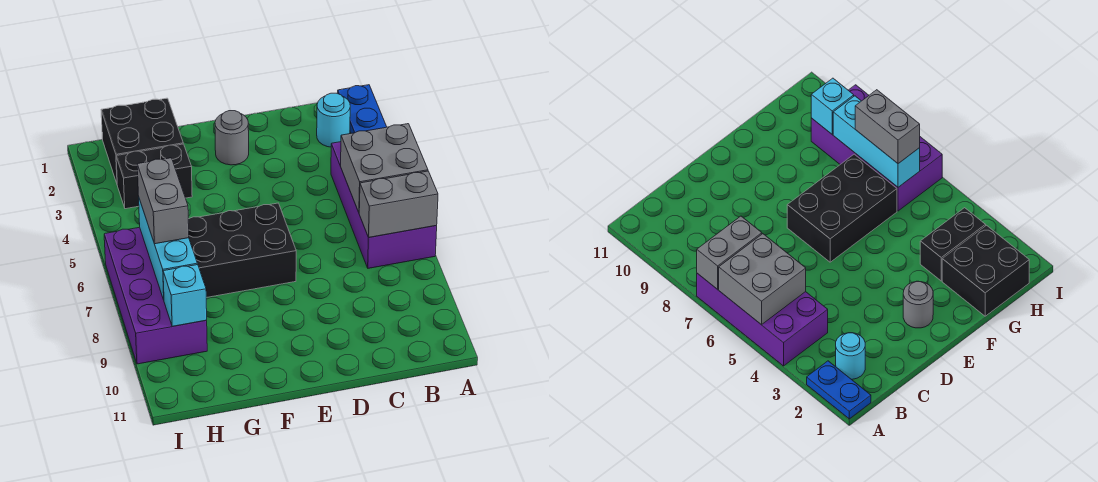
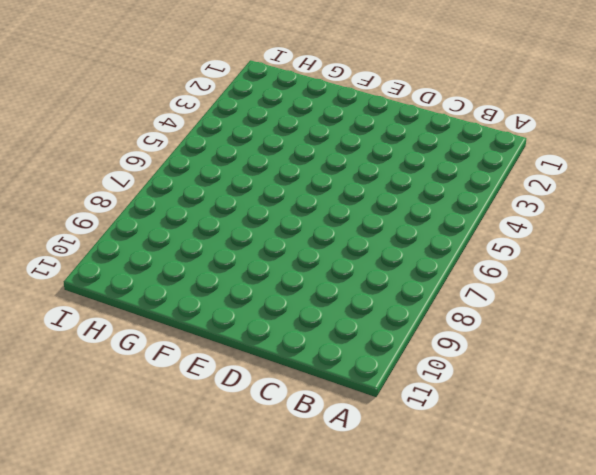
none -> blue plate A1:A2 level 1
none -> purple brick A4:B7 level 1
none -> cyan round brick B2 level 1

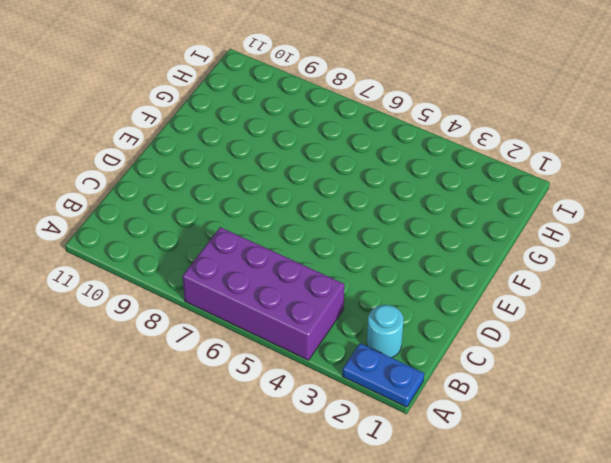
none -> grey round brick E2 level 1
none -> black brick E6:G7 level 1
none -> black brick G1:H2 level 1

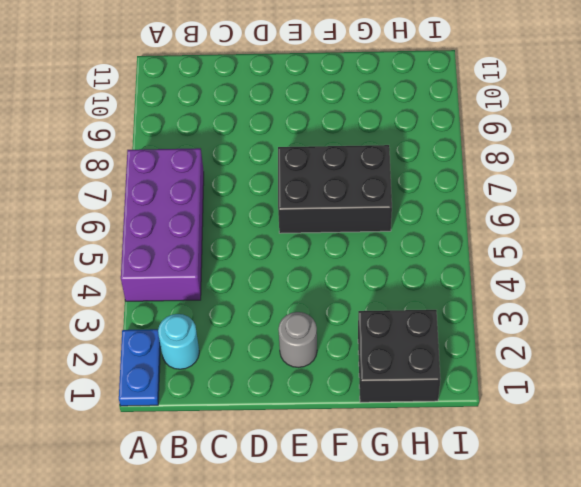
none -> black brick G3:H3 level 1
none -> purple brick H6:I9 level 1
none -> grey brick A5:B6 level 2

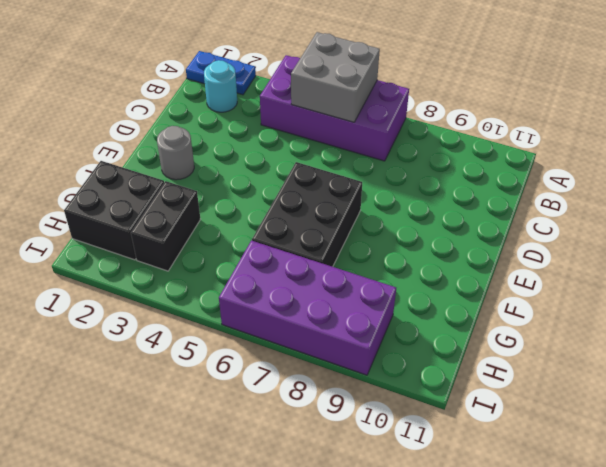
none -> grey brick A7:B7 level 2
none -> cyan brick H6:H8 level 2
none -> cyan brick H9 level 2

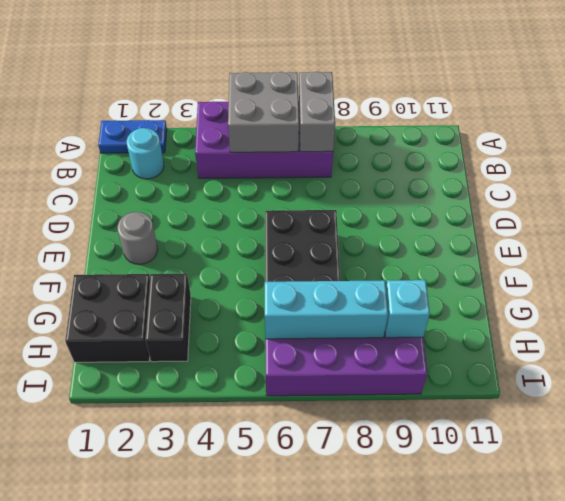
none -> grey brick H6:H7 level 3

